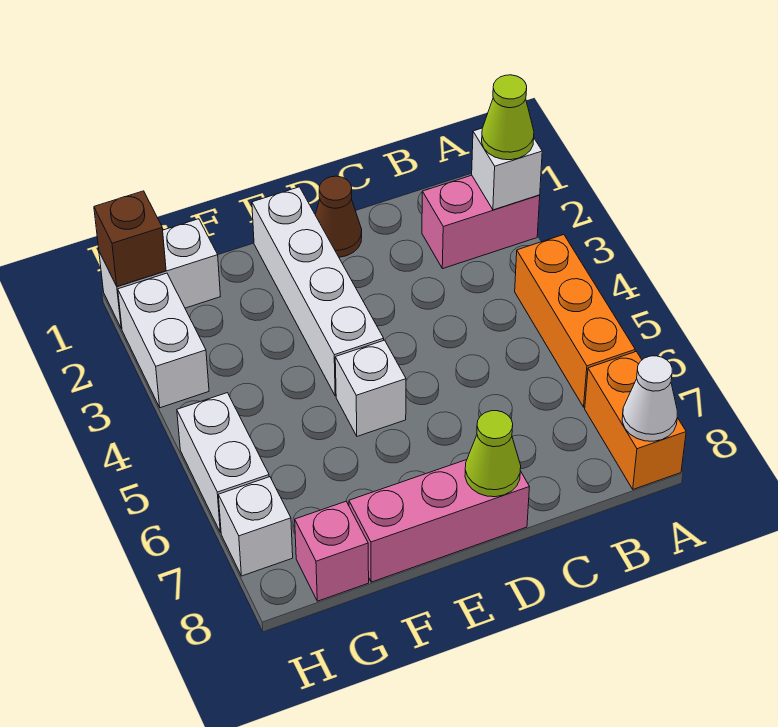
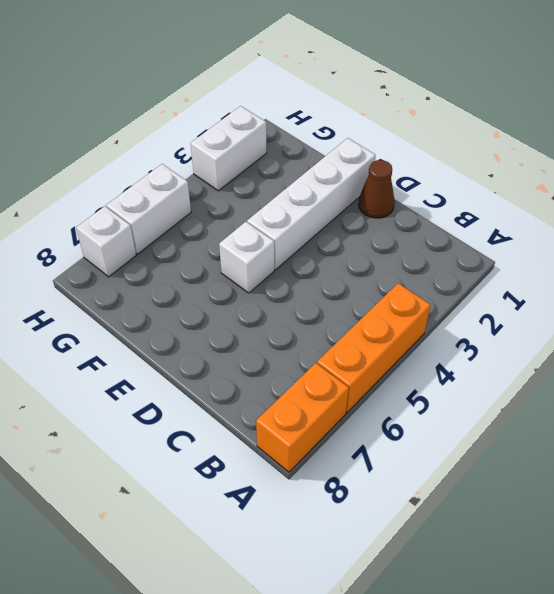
none -> pink brick A2:B2 level 1
none -> pink brick D8:F8 level 1
none -> white brick G1:H1 level 1

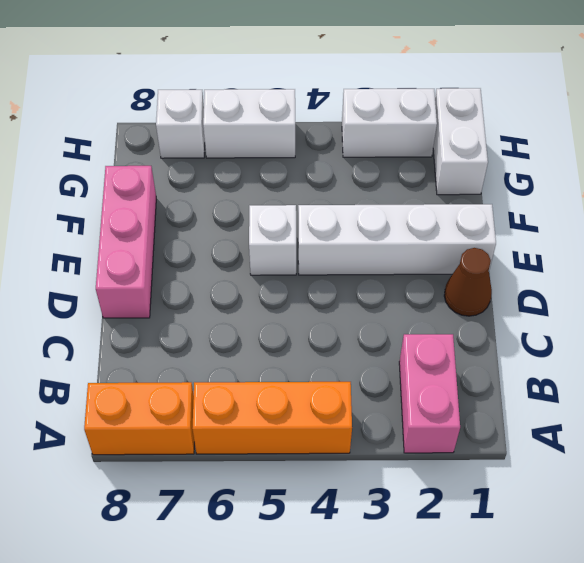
none -> pink brick G8 level 1
none -> white brick A2 level 2
none -> white cone A8 level 2

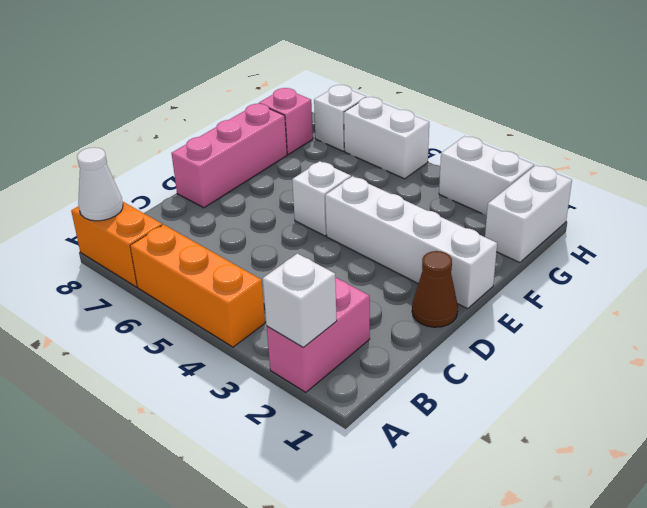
none -> lime cone D8 level 2
none -> brown brick H1 level 2
none -> lime cone A2 level 3

